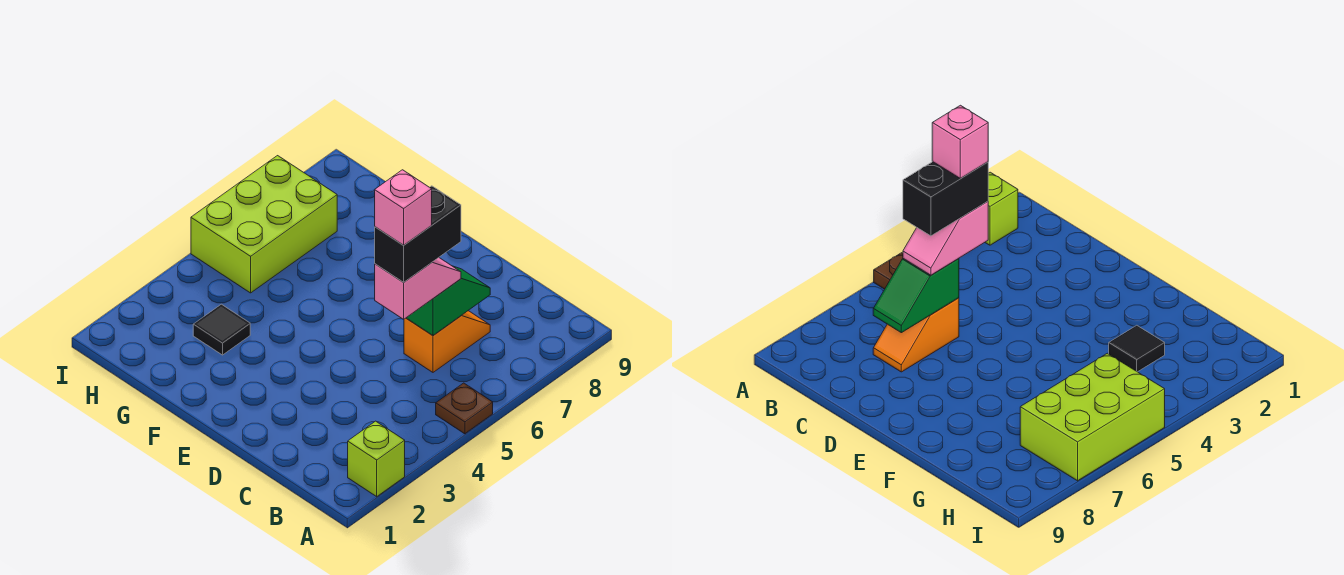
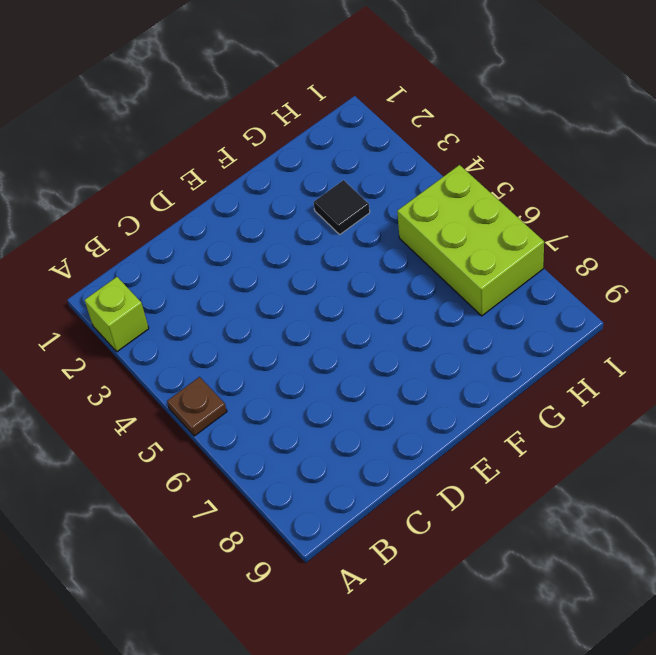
none -> orange slope C6:C7 level 1 top 6
none -> green slope C6:C7 level 2 top 6

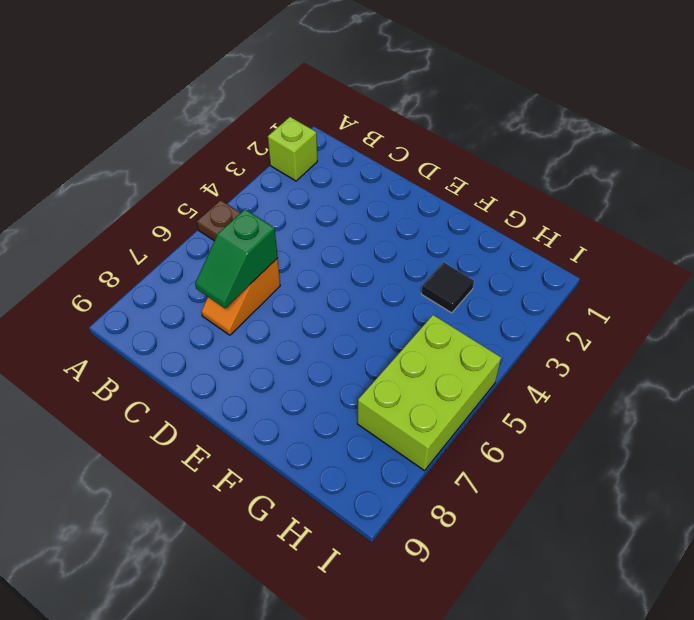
none -> pink slope C5:C6 level 3 top 5
none -> black brick C5:C6 level 4

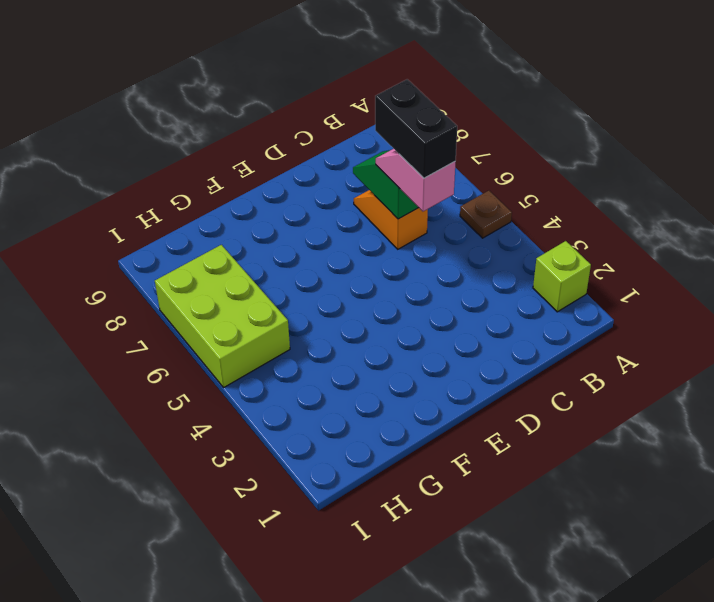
none -> black tile G3 level 1
none -> pink brick C5 level 5

